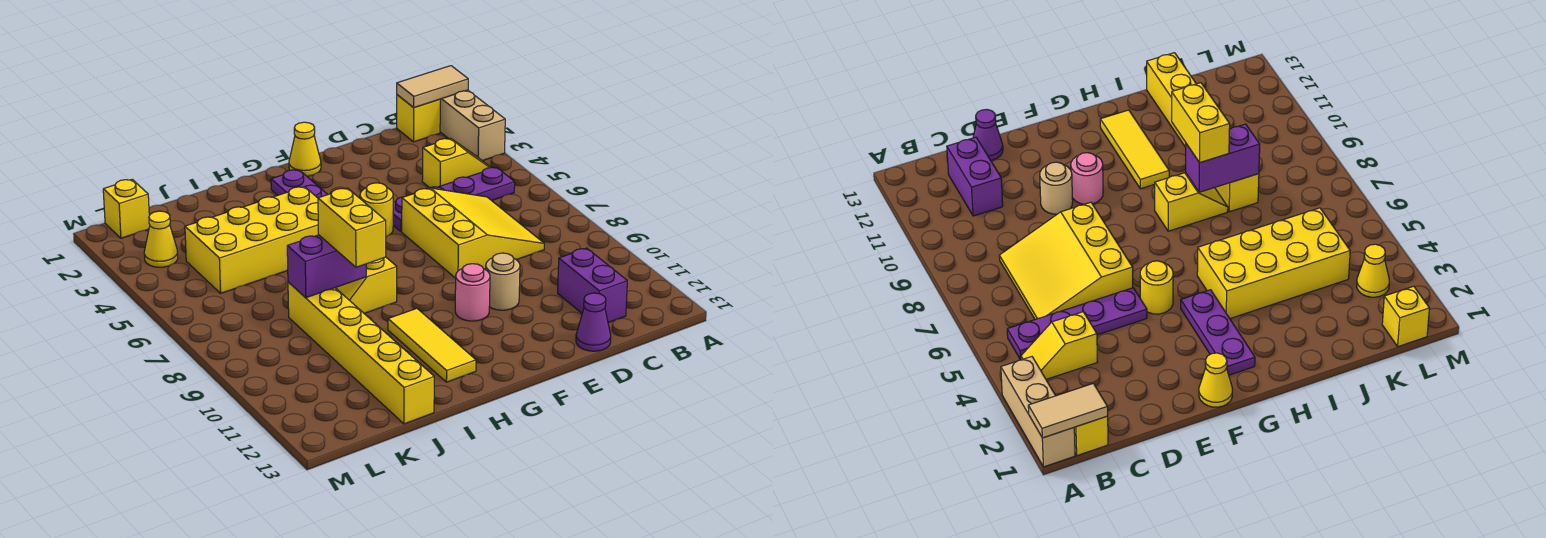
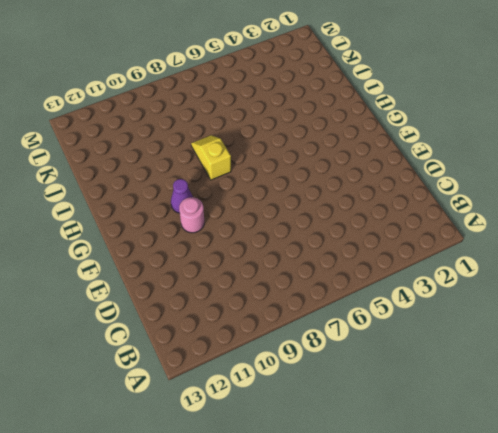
purple cone G10 level 1 -> purple cone D13 level 1
none -> tan brick A1:A3 level 1
none -> yellow brick B1 level 1
none -> yellow slope B4:C4 level 1 top C

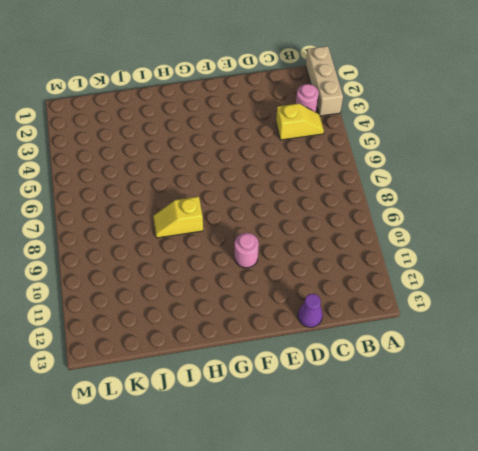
pink round brick B3 level 1 -> none
none -> yellow brick B1 level 1
none -> purple plate B5:E5 level 1
none -> yellow slope C6:E8 level 1 top E

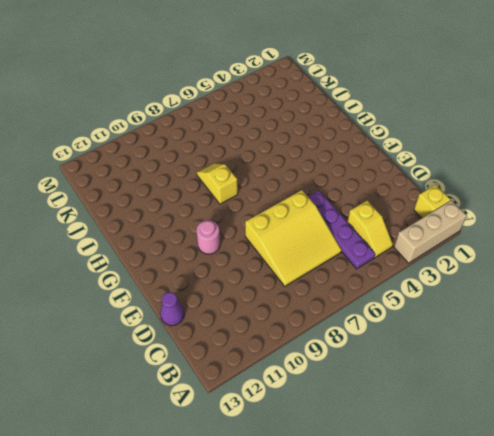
none -> purple brick C11:C12 level 1
none -> tan round brick E10 level 1
none -> yellow cone F1 level 1

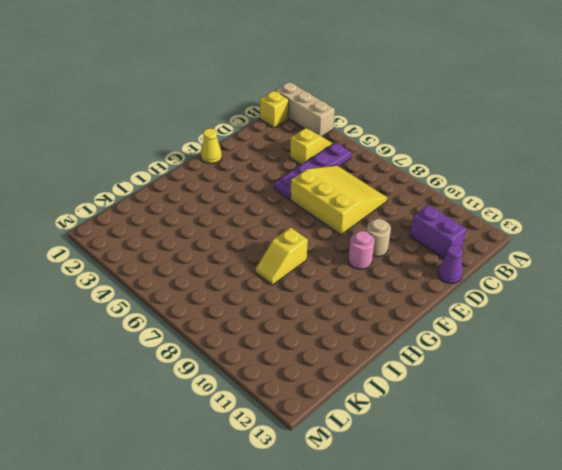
none -> yellow round brick F5 level 1
none -> purple plate G2:G4 level 1
none -> yellow brick H4:K5 level 1

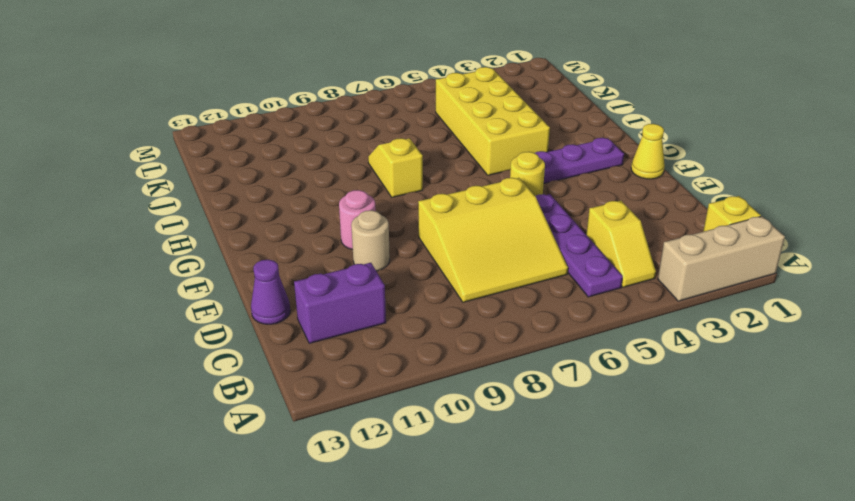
none -> yellow tile H10:H12 level 1
none -> yellow brick J8:J13 level 1
none -> yellow brick L1 level 1

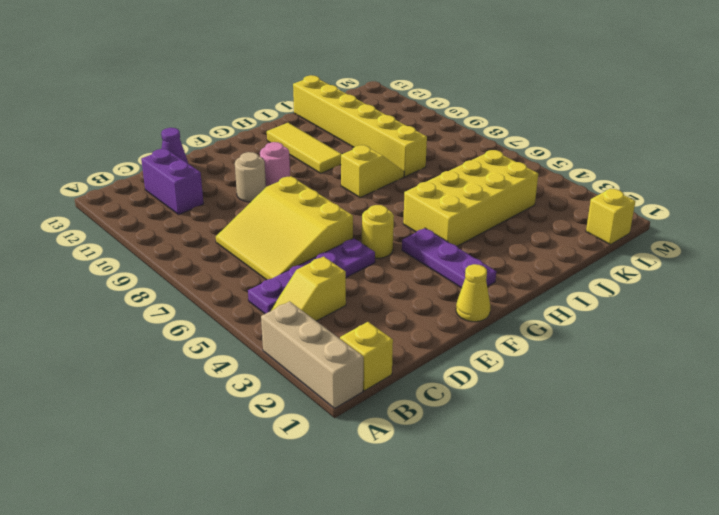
none -> yellow cone L3 level 1
none -> tan tile A1:B1 level 2
none -> purple brick I8:J8 level 2

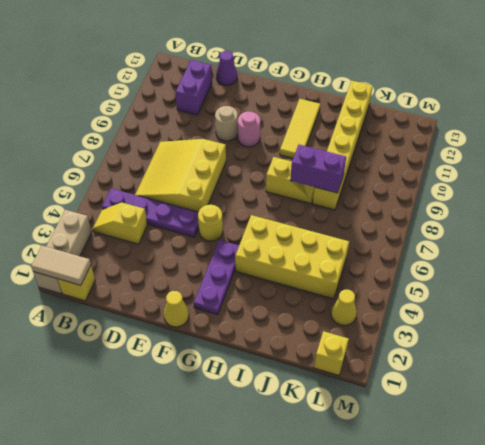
none -> yellow brick I8:I9 level 3

